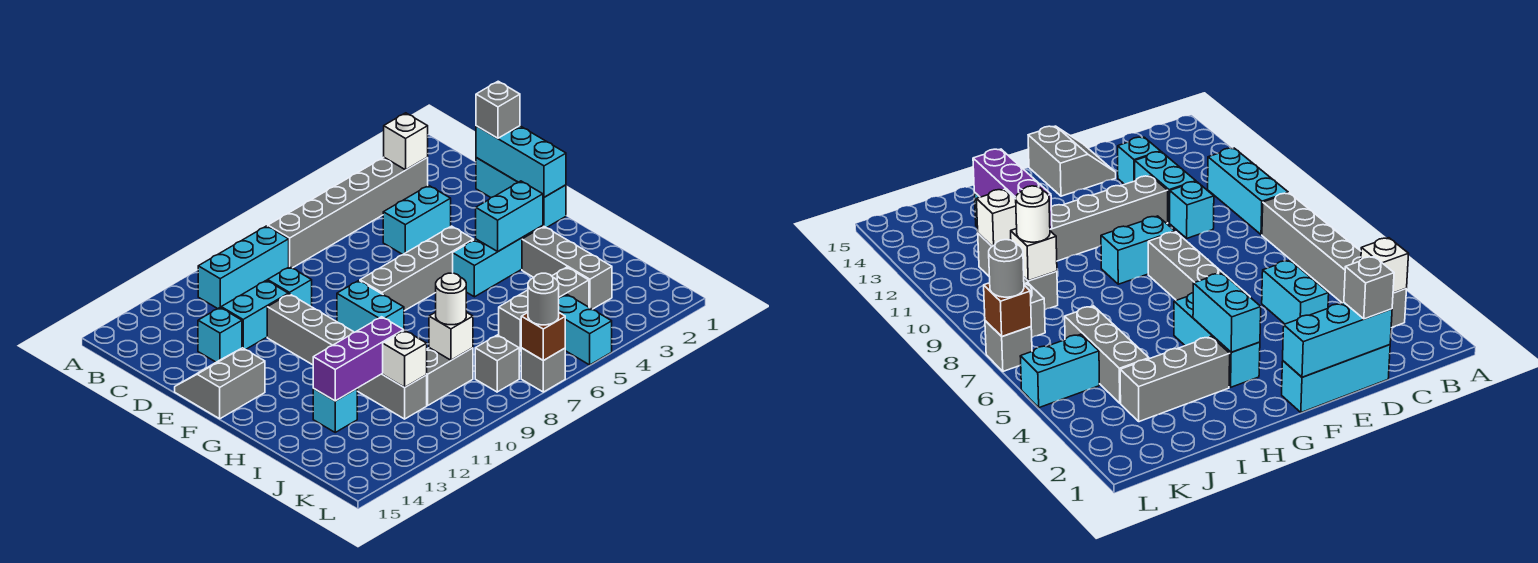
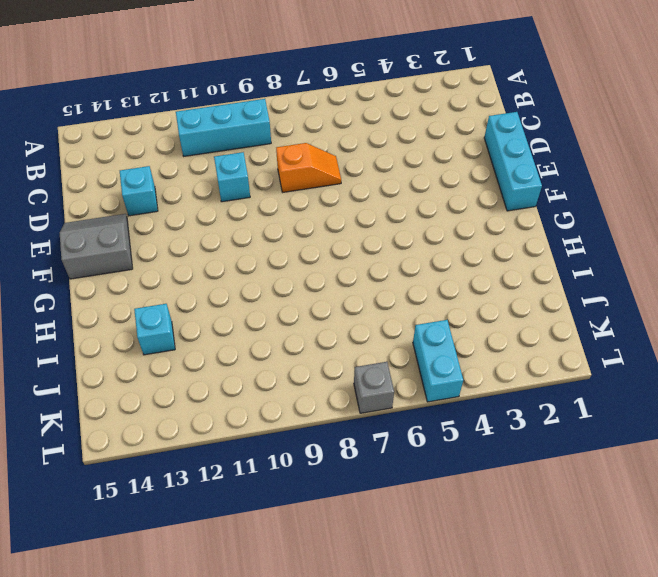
orange slope D7:D8 level 1 top 8 -> none
none -> grey brick B3:B8 level 1
none -> cyan brick D4:D5 level 1
none -> cyan brick D11:D12 level 1

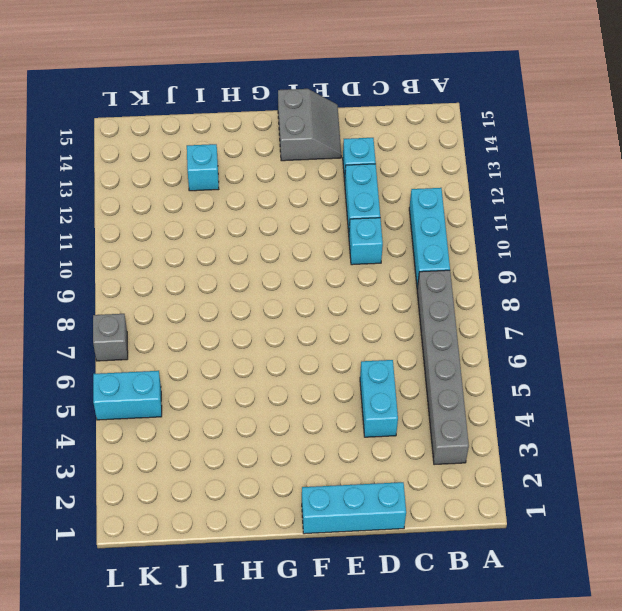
none -> grey brick E11:J11 level 1
none -> grey brick F5:F8 level 1
none -> cyan brick F9:G9 level 1

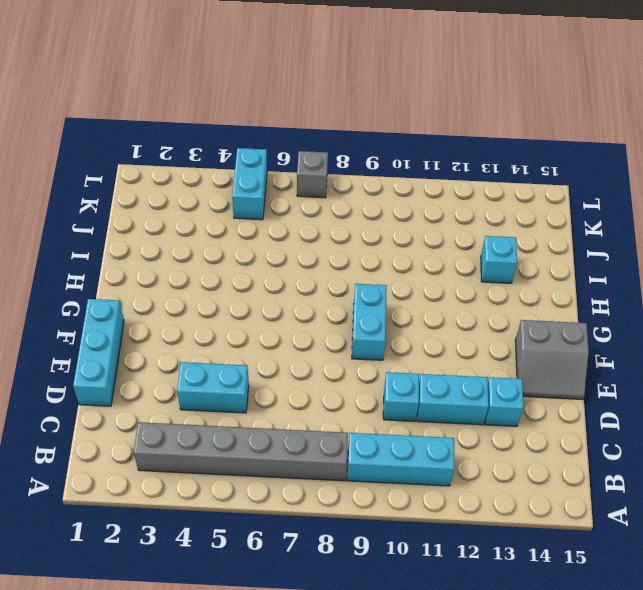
none -> grey brick E11:J11 level 1
none -> grey brick F5:F8 level 1
none -> cyan brick G3:G5 level 1

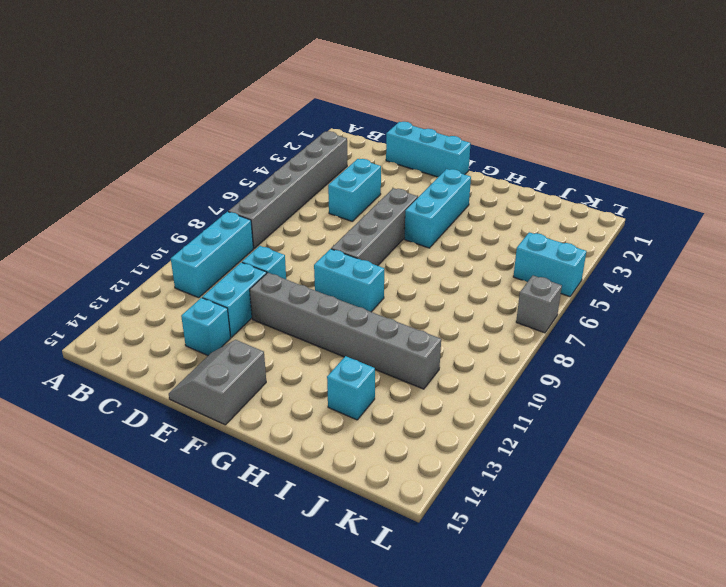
none -> grey brick H3:J3 level 1
none -> grey brick J4:J6 level 1
none -> grey brick J9:J10 level 1

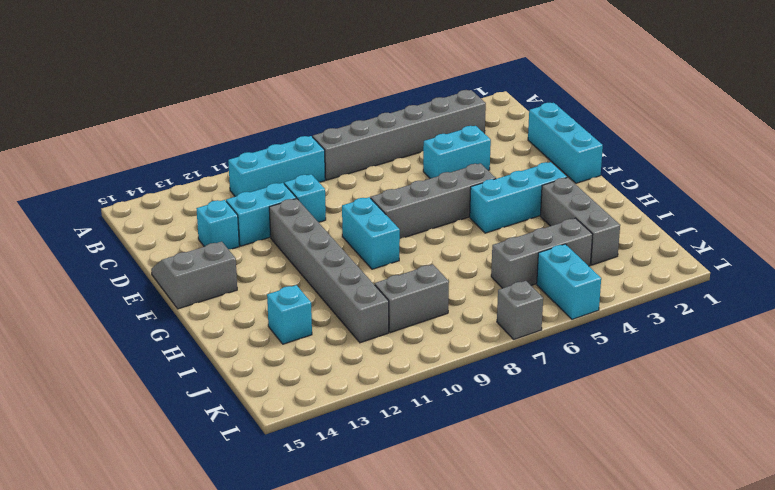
none -> grey brick K8 level 1
none -> white brick B3 level 2
none -> cyan brick D1:F1 level 2

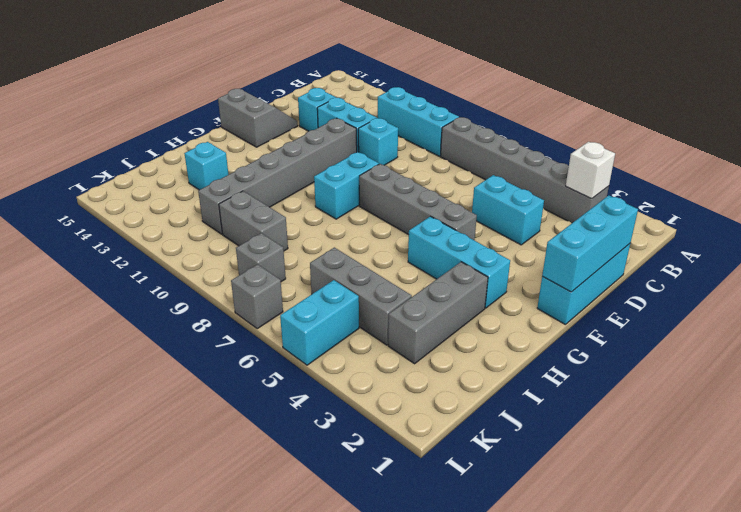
none -> cyan brick G3:G4 level 2
none -> purple brick I11:I13 level 2
none -> white brick J9 level 2

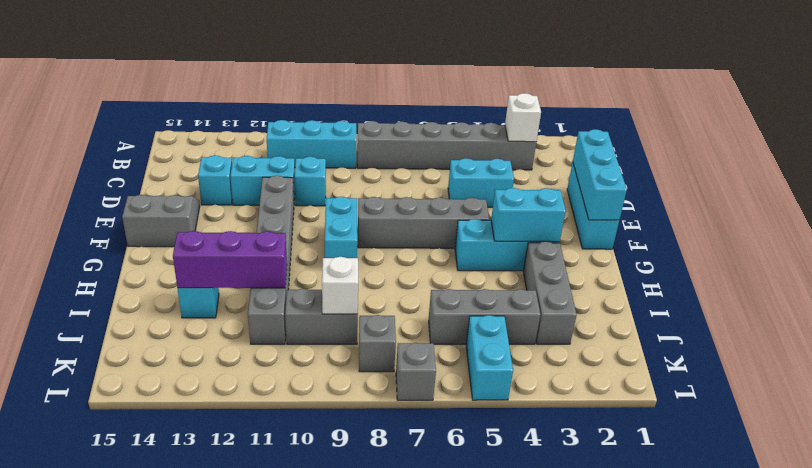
none -> white brick J11 level 2
none -> brown brick L7 level 2
none -> grey brick D1 level 3

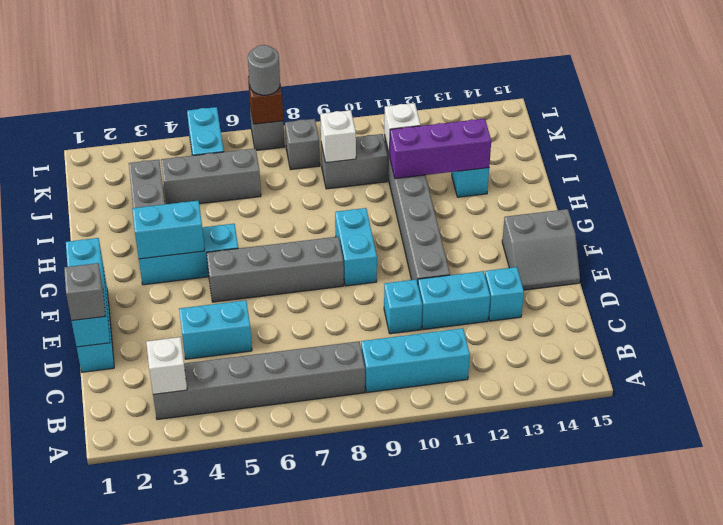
none -> white round brick J9 level 3

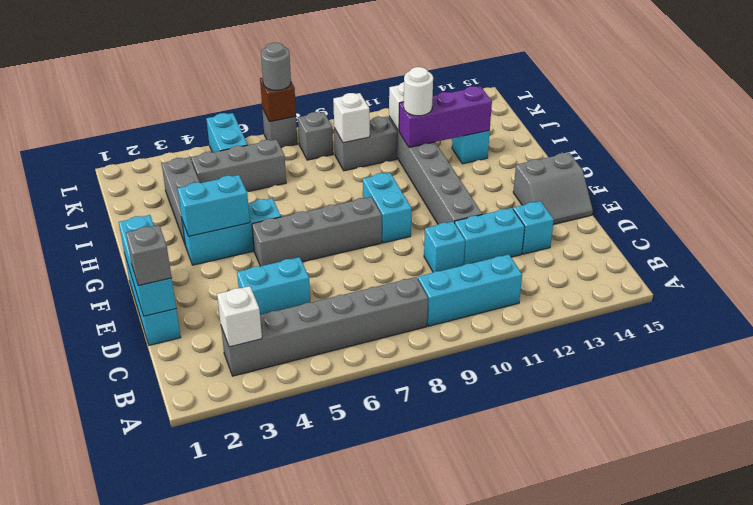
white round brick I11 level 3 -> white round brick J9 level 3

